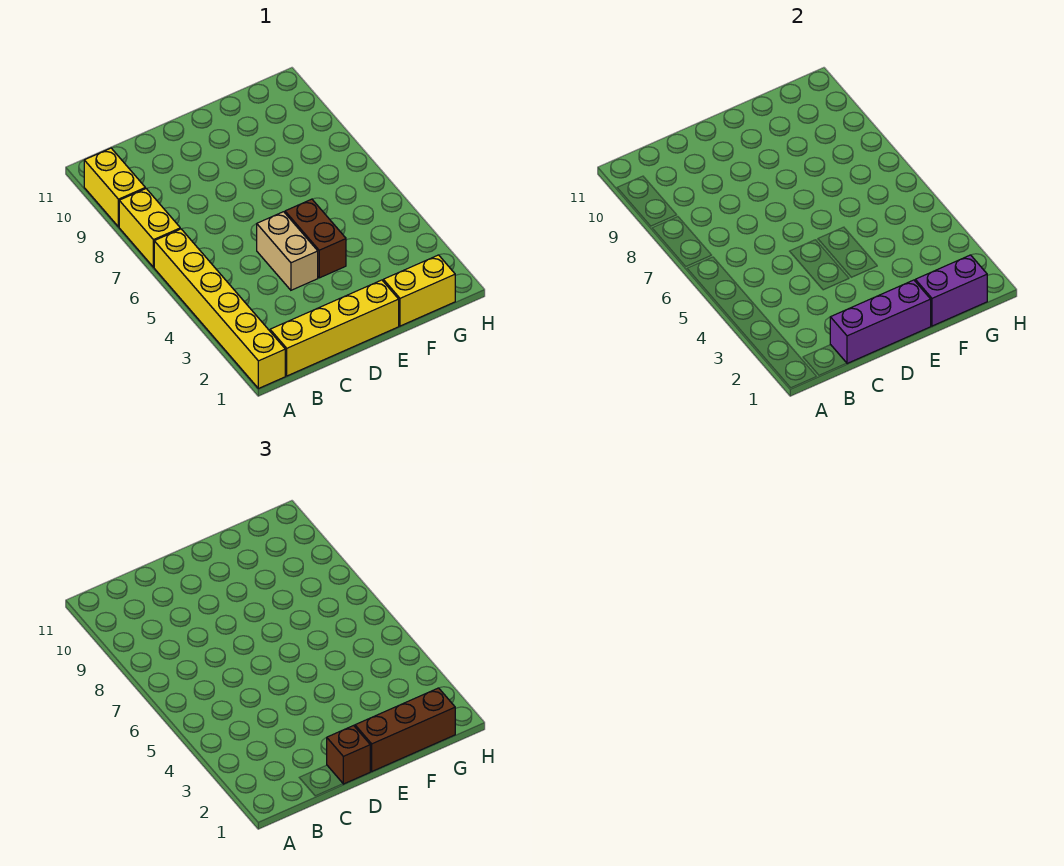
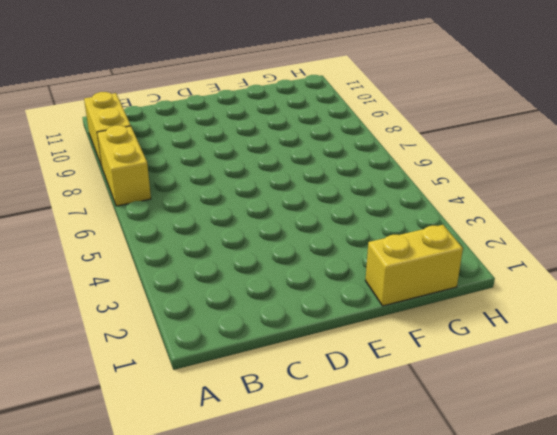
none -> yellow brick A1:A6 level 1
none -> yellow brick B1:E1 level 1

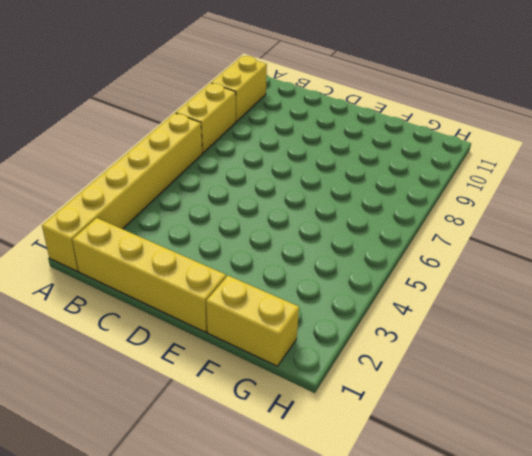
none -> tan brick D4:D5 level 1
none -> brown brick E4:E5 level 1

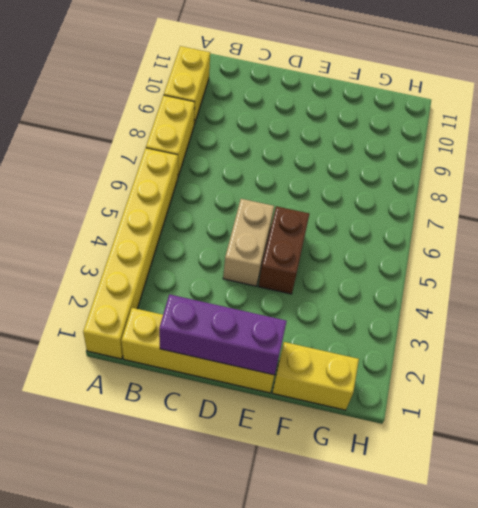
none -> purple brick F1:G1 level 2
none -> brown brick D1 level 3

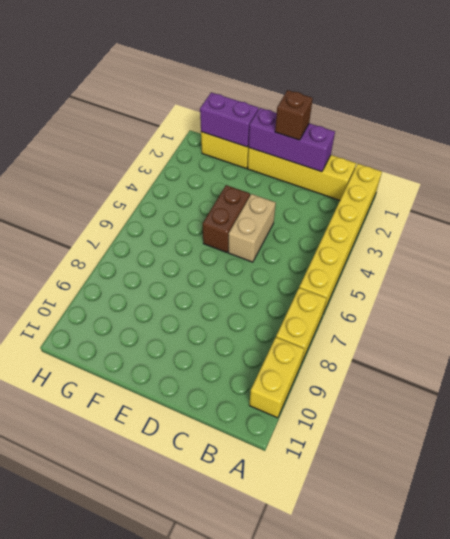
none -> brown brick E1:G1 level 3

